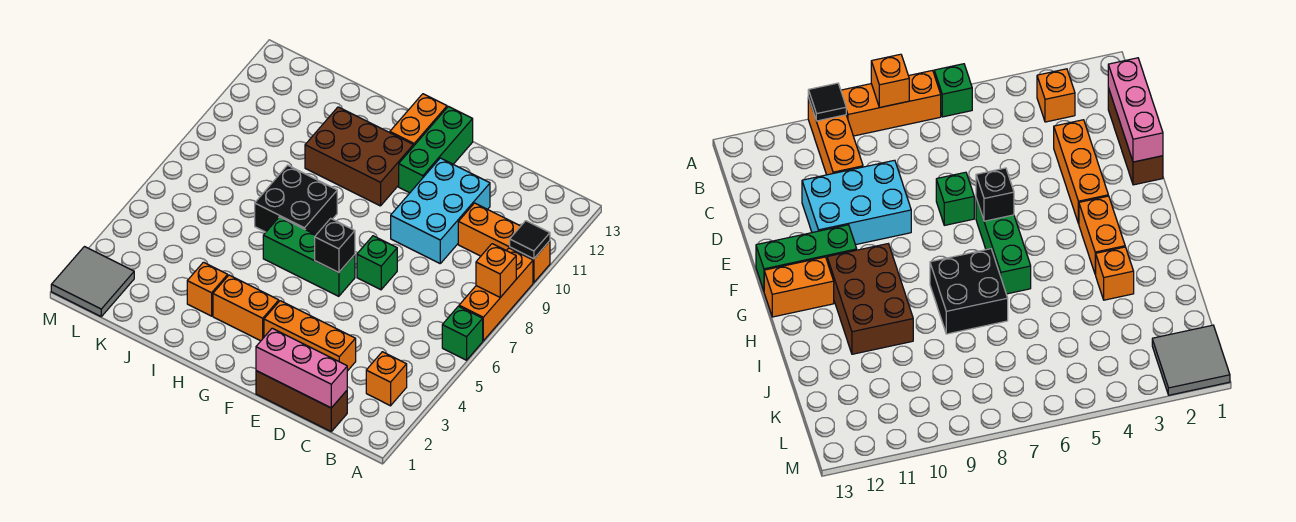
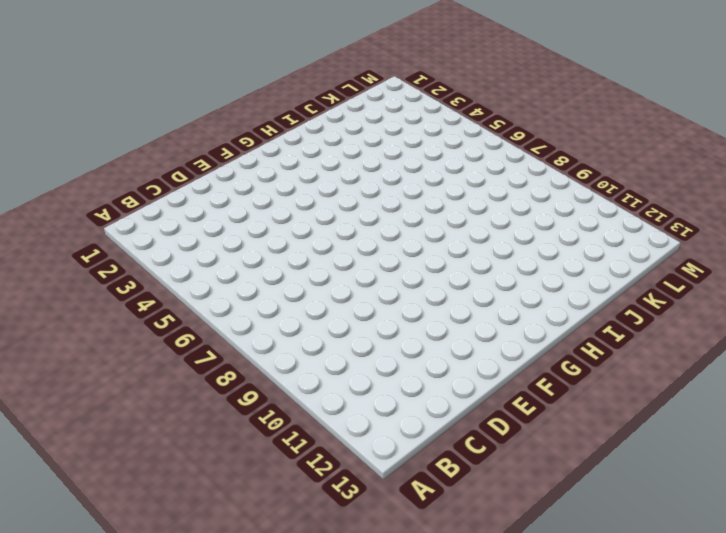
none -> green brick A6 level 1
none -> orange brick A7:A9 level 1
none -> orange brick A10:C10 level 1

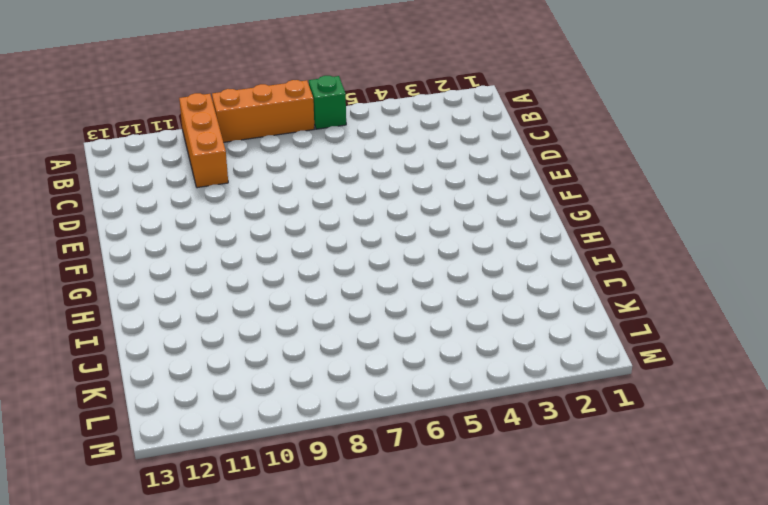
none -> orange brick B3 level 1
none -> brown brick C1:E1 level 1
none -> orange brick D3:F3 level 1

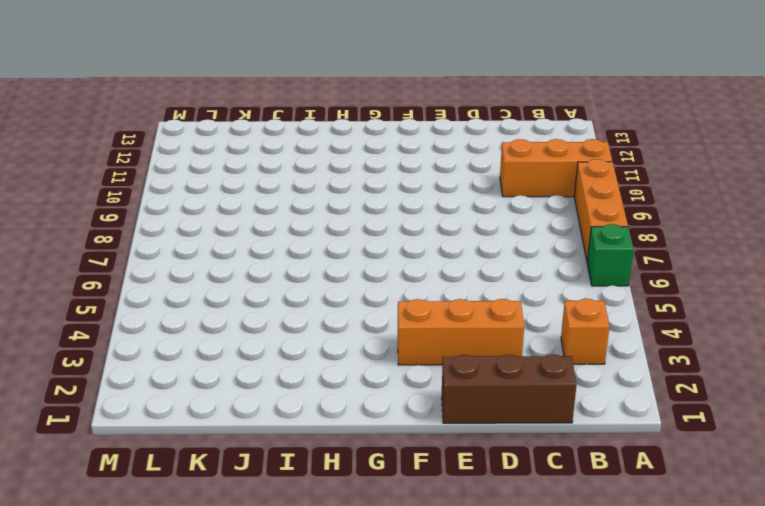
none -> cyan brick D9:E11 level 1
none -> green brick E7 level 1
none -> green brick F6:H6 level 1

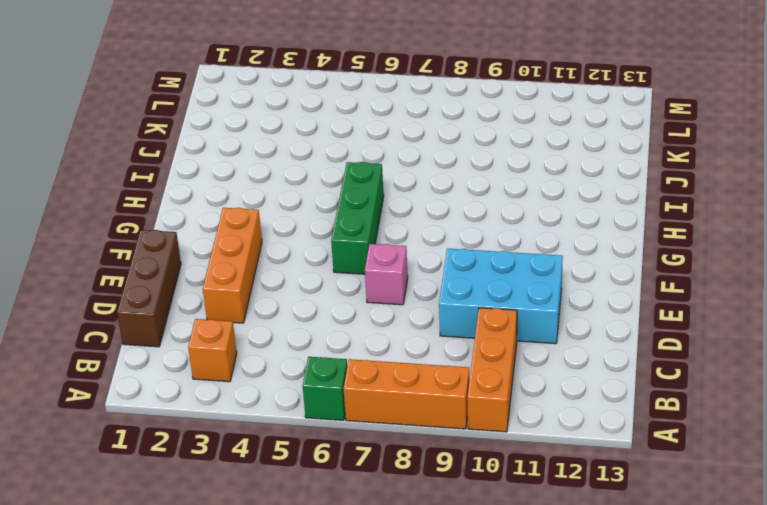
pink brick E7 level 1 -> green brick E7 level 1
none -> green brick F11:F13 level 1
none -> orange brick G3:H3 level 1
none -> brown brick G10:I11 level 1

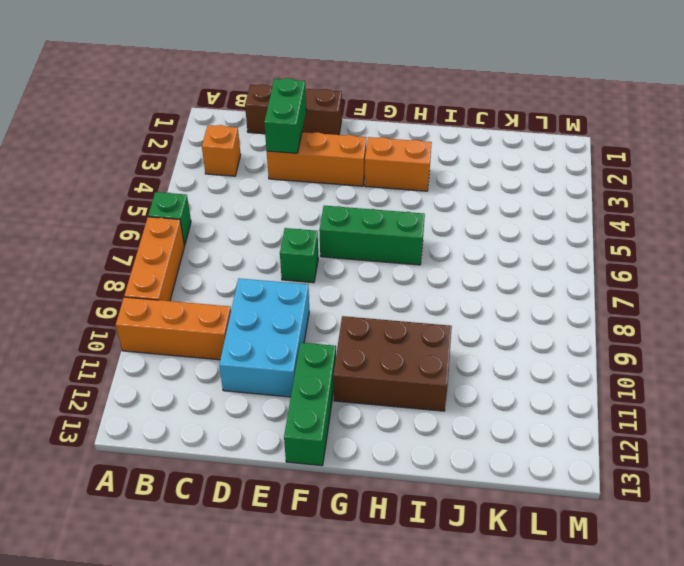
green brick D2:D3 level 2 -> none
none -> orange brick G12:G13 level 1
none -> black brick H7:I8 level 1
none -> orange brick I3 level 1

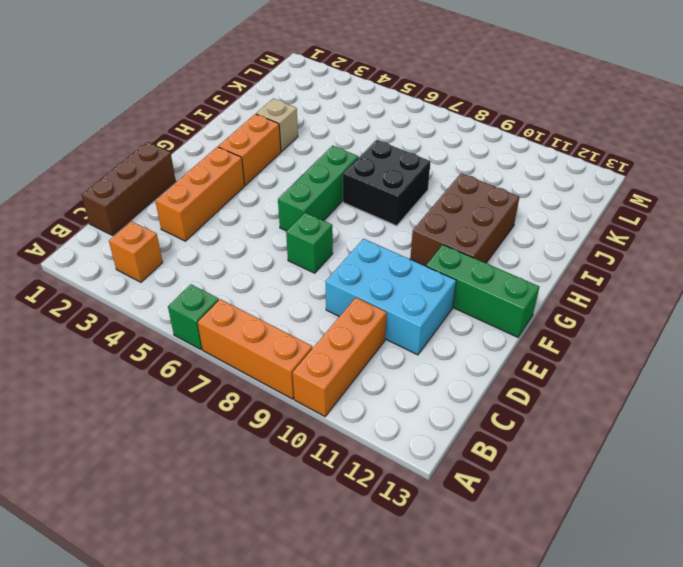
tan brick I3 level 1 -> orange brick I3 level 1
none -> orange brick G12:G13 level 1
none -> grey tile L1:M2 level 1
none -> orange brick A8 level 2

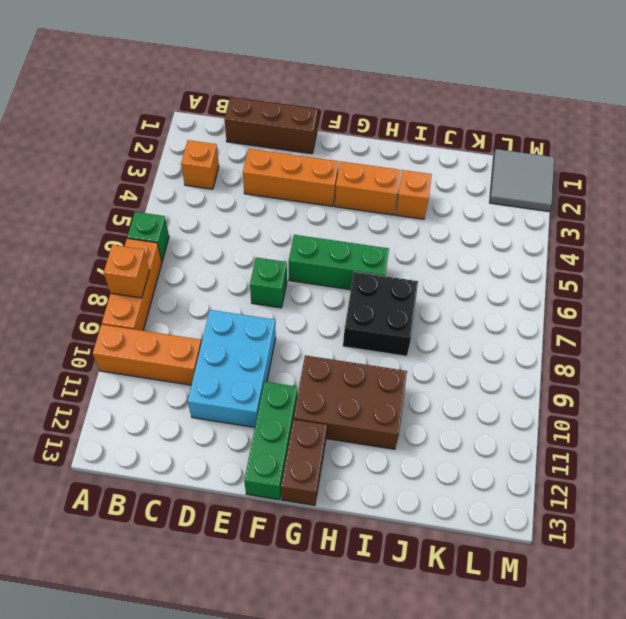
brown brick G12:G13 level 1 -> orange brick G12:G13 level 1
none -> black tile A10 level 2
none -> pink brick C1:E1 level 2
none -> black brick F6 level 2

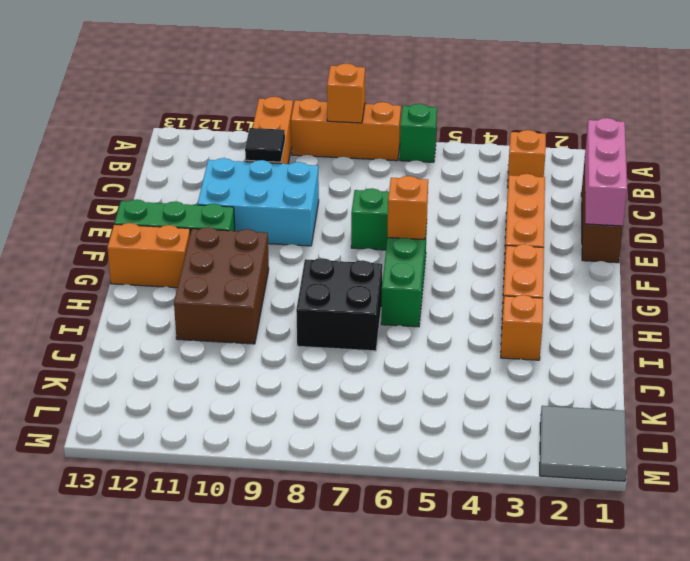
black tile C10 level 2 -> black tile A10 level 2
orange brick F6 level 2 -> black brick F6 level 2

